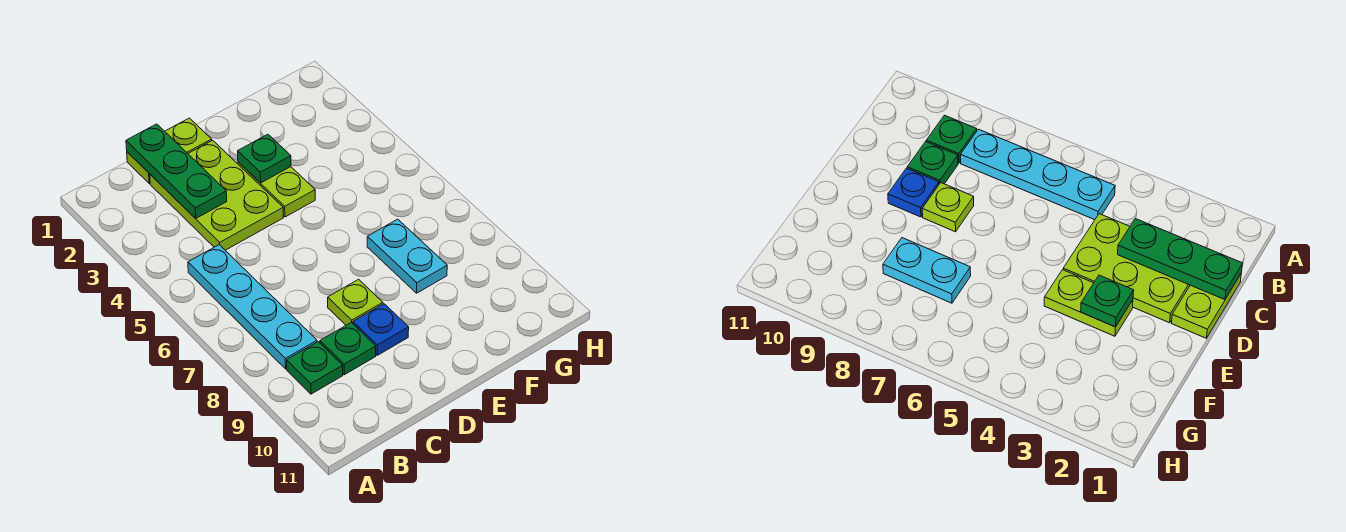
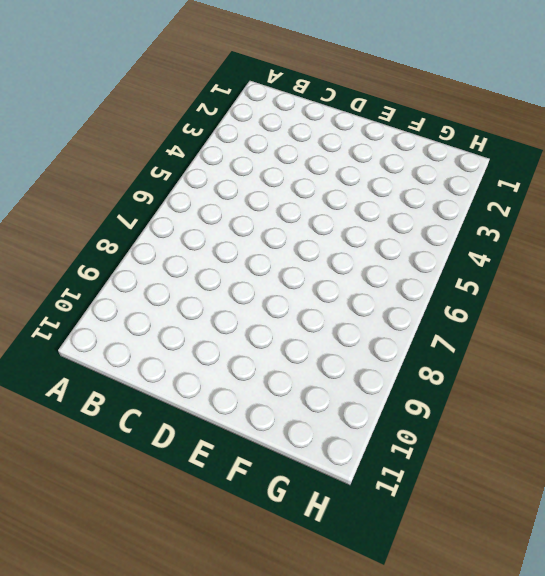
none -> cyan plate B5:B8 level 1
none -> green plate B9 level 1

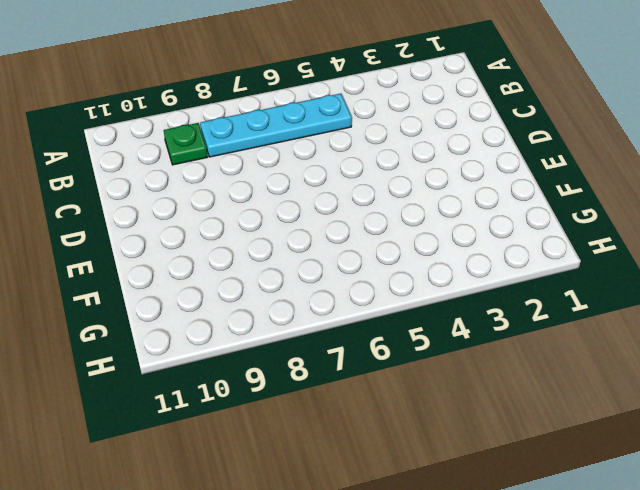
none -> lime plate C1:D1 level 1
none -> lime plate C2:D4 level 1

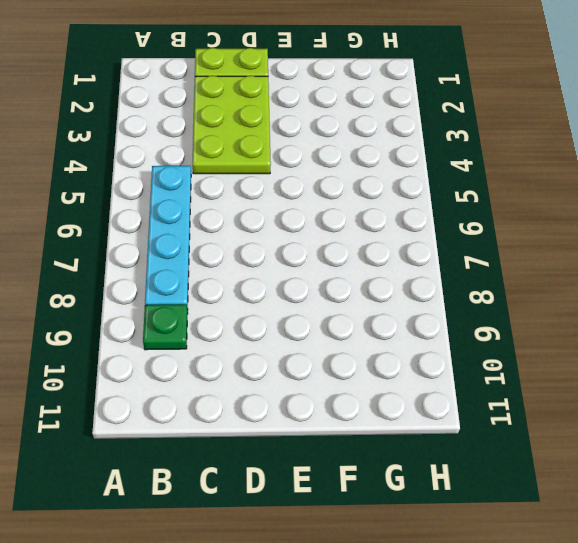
none -> green plate C9 level 1
none -> lime plate D8 level 1

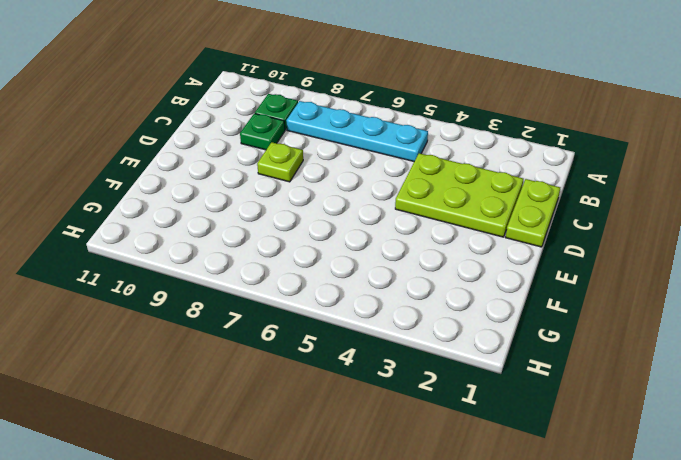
none -> blue plate D9 level 1
none -> lime plate E3:E4 level 1

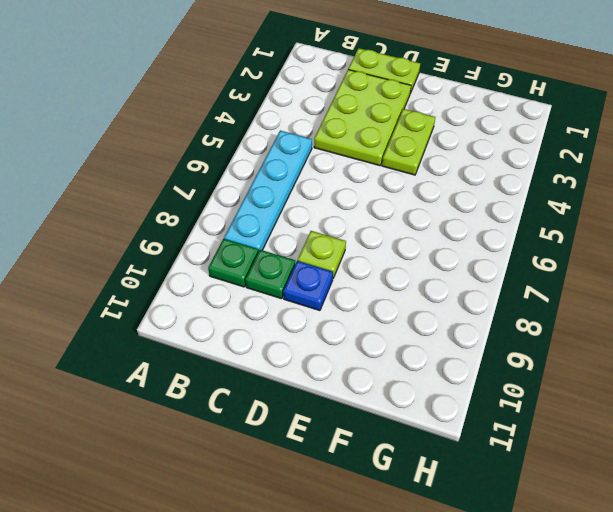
none -> cyan plate F7:F8 level 1
none -> green plate C1:C3 level 2

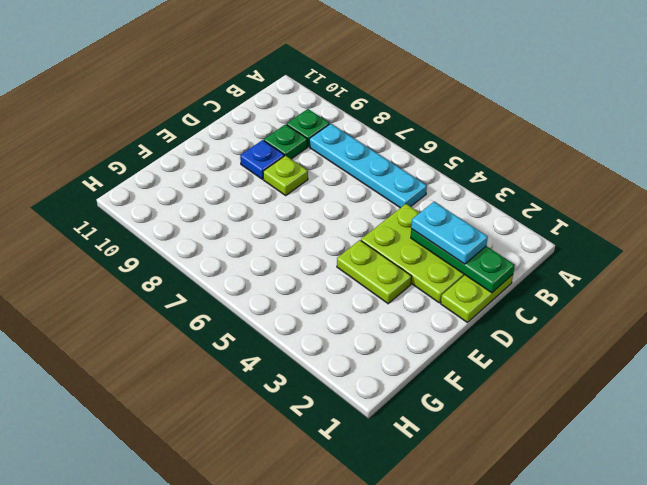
cyan plate C2:C3 level 3 -> cyan plate F7:F8 level 1
none -> green plate E3 level 2

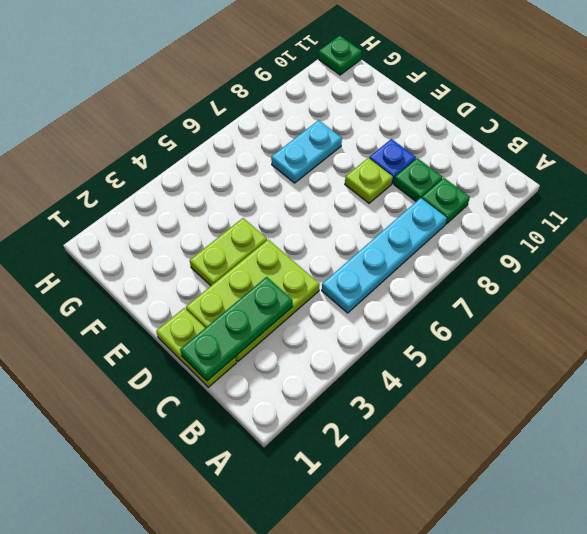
green plate H11 level 1 -> green plate E3 level 2

